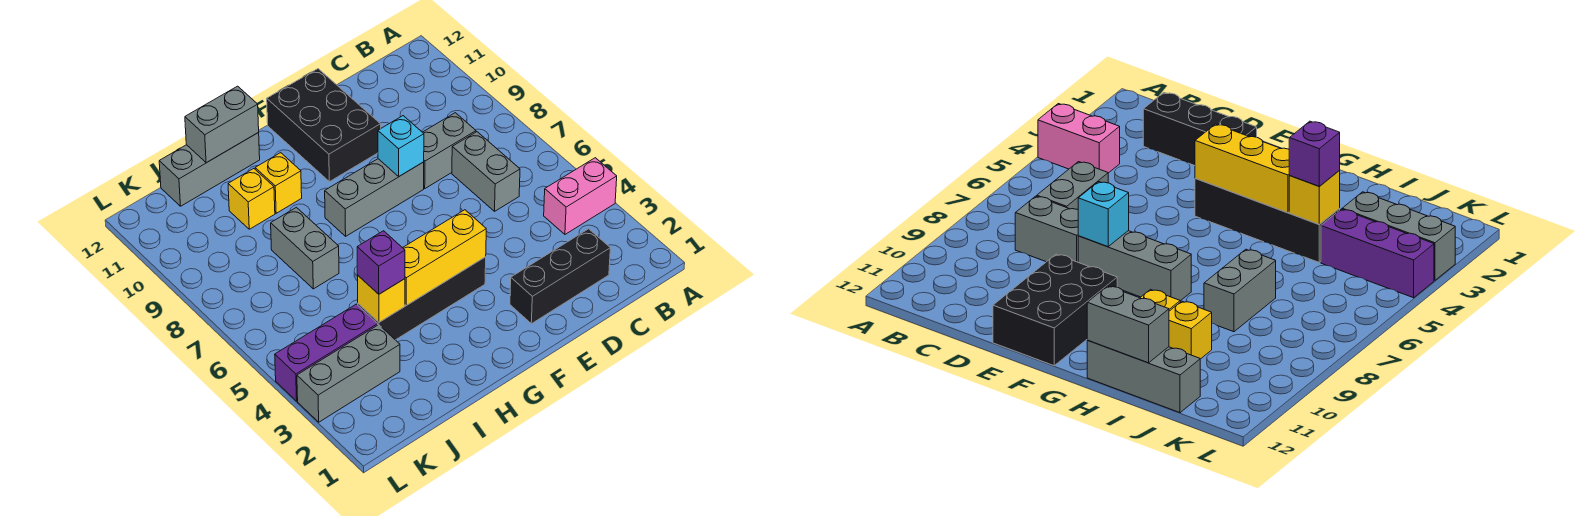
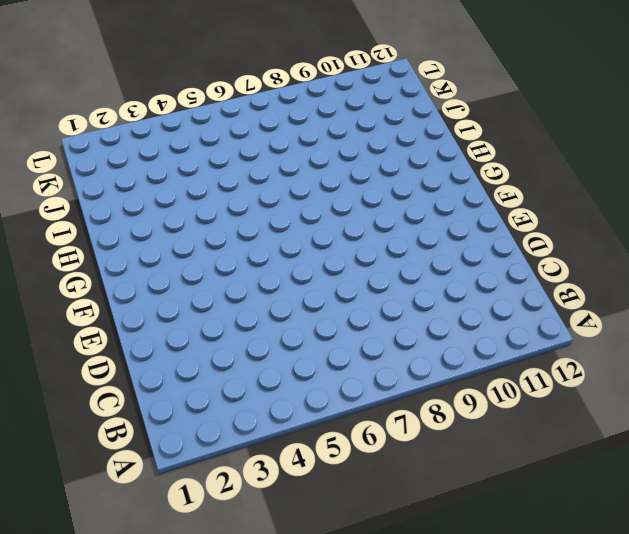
none -> pink brick A4:B4 level 1
none -> black brick C2:E2 level 1
none -> grey brick C6:C7 level 1

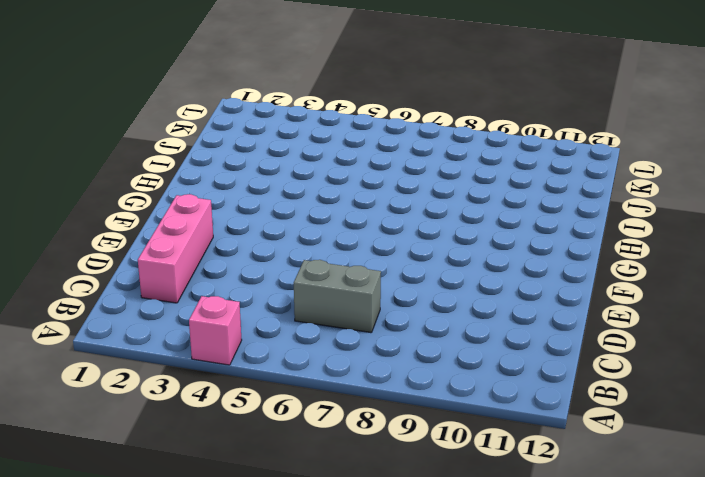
pink brick A4 level 1 -> pink brick A4:B4 level 1
pink brick C2:E2 level 1 -> black brick C2:E2 level 1
none -> grey brick C8:D8 level 1
none -> grey brick E8:G8 level 1
none -> black brick E10:F12 level 1

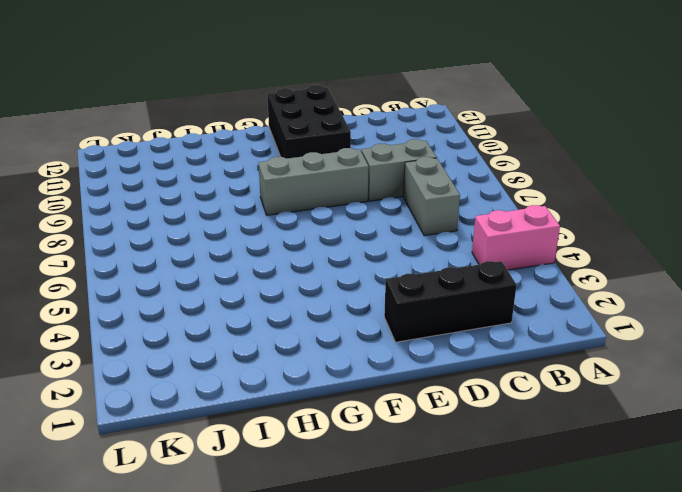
none -> black brick F4:I4 level 1
none -> yellow brick H10 level 1
none -> grey brick H12:J12 level 1

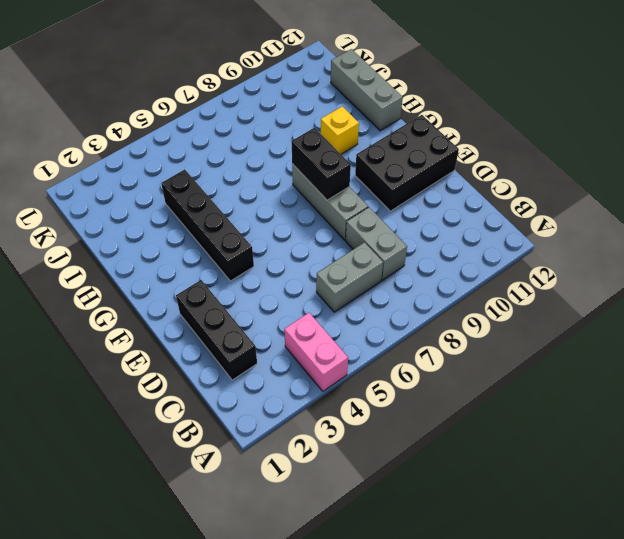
black brick F8:G8 level 2 -> none
none -> grey brick I7:I8 level 1
none -> yellow brick I10 level 1
none -> grey brick J3:L3 level 1

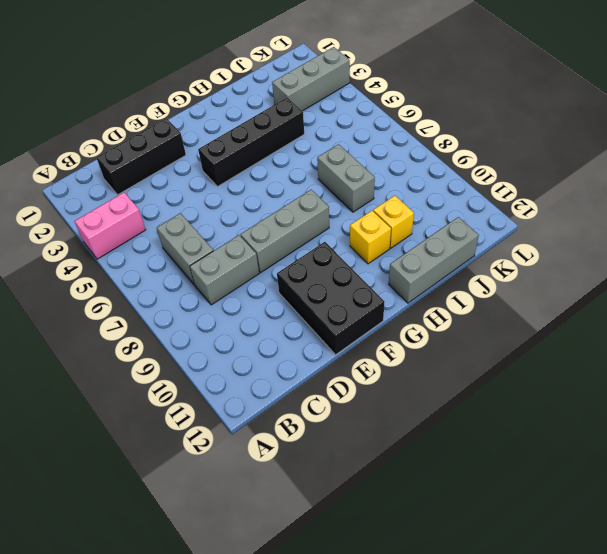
none -> purple brick J4:L4 level 1
none -> cyan brick E8 level 2
none -> yellow brick F4:H4 level 2

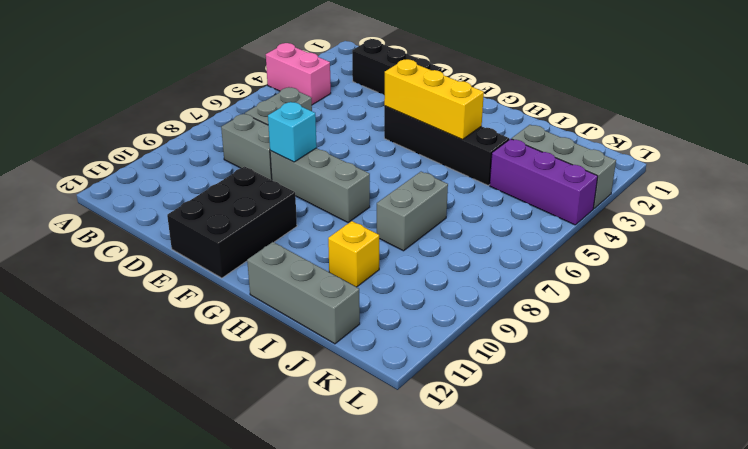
none -> yellow brick H10 level 1
none -> grey brick H12:I12 level 2
none -> yellow brick I4 level 2

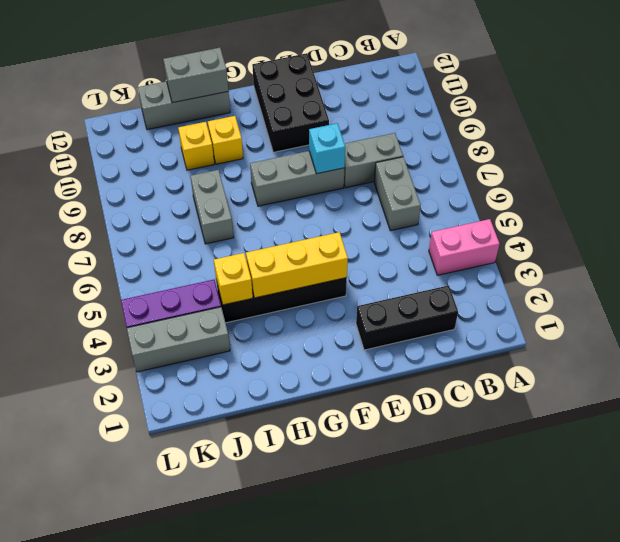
none -> purple brick I4 level 3

